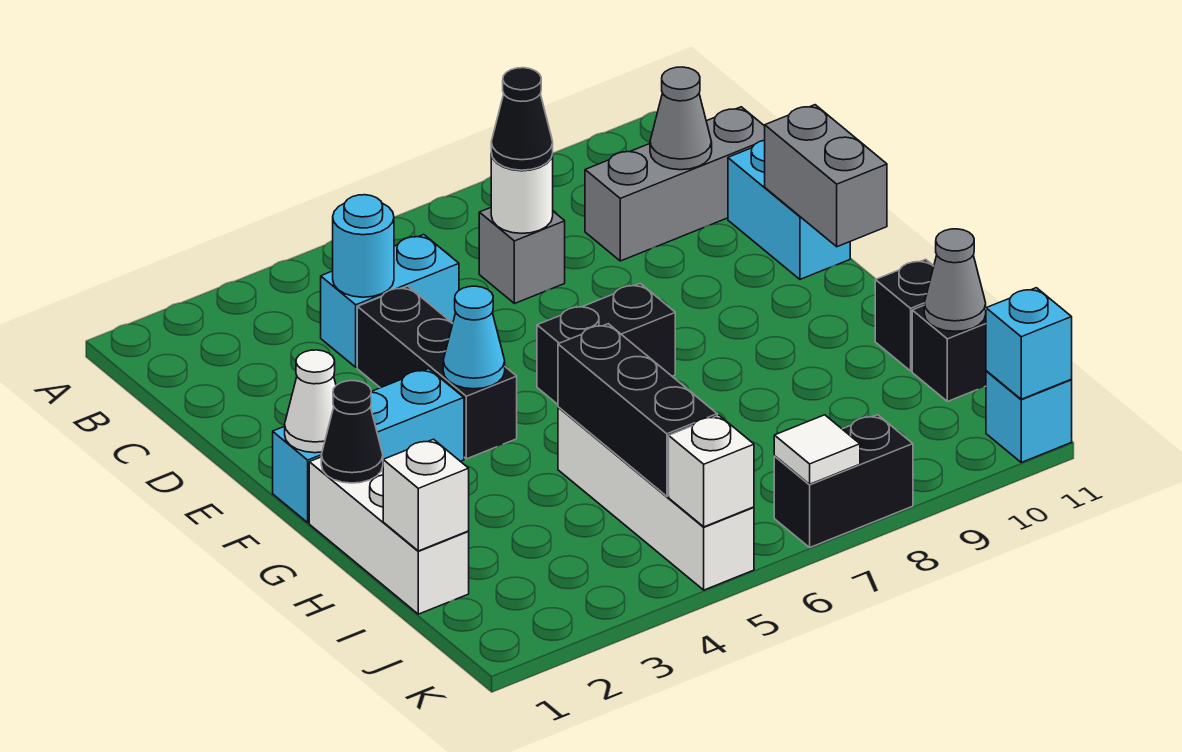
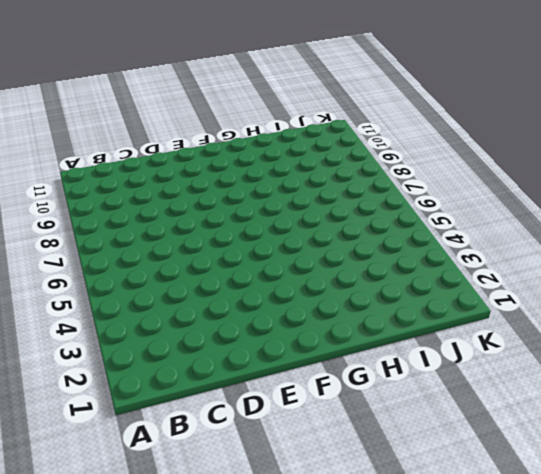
none -> cyan brick C4:C5 level 1
none -> grey brick C7 level 1
none -> grey brick C9:C11 level 1

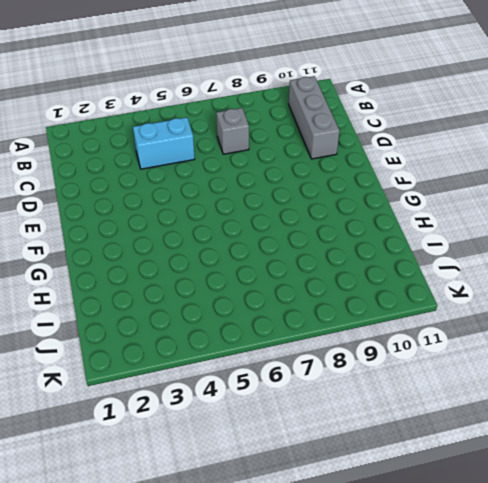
grey brick B10:D10 level 1 -> grey brick C9:C11 level 1
none -> black brick D4:F4 level 1
none -> cyan brick D11:E11 level 1
none -> cyan brick F1:F3 level 1

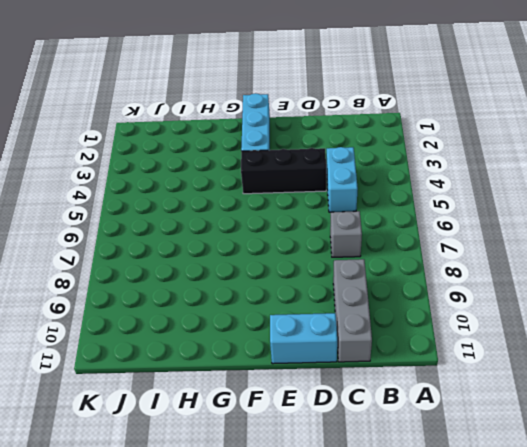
none -> black brick F6:F7 level 1
none -> white brick G1:I1 level 1
none -> white brick H5:K5 level 1

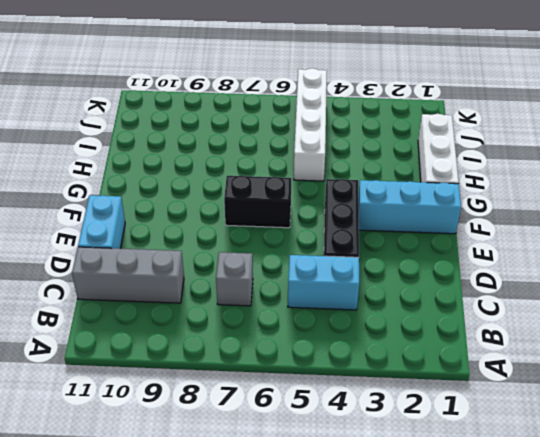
none -> black brick H11 level 1
none -> black brick I11 level 1
none -> black brick K7:K8 level 1

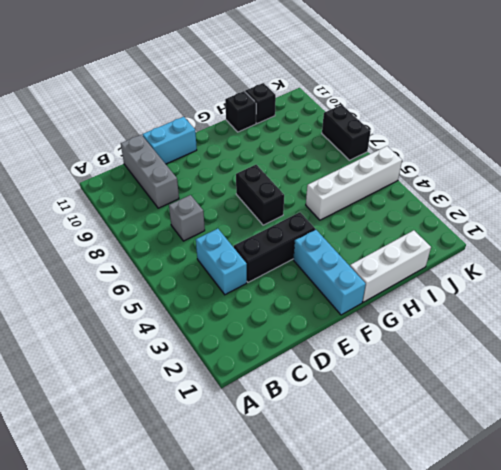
none -> cyan brick K11 level 1
none -> cyan round brick C4 level 2
none -> white round brick C7 level 2

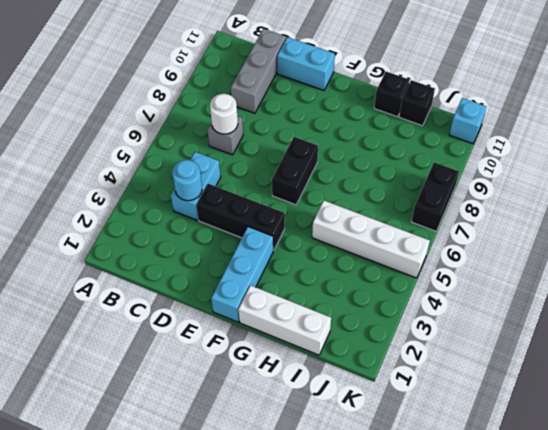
none -> grey cone C10 level 2
none -> grey brick E11:F11 level 2
none -> white cone F1 level 2

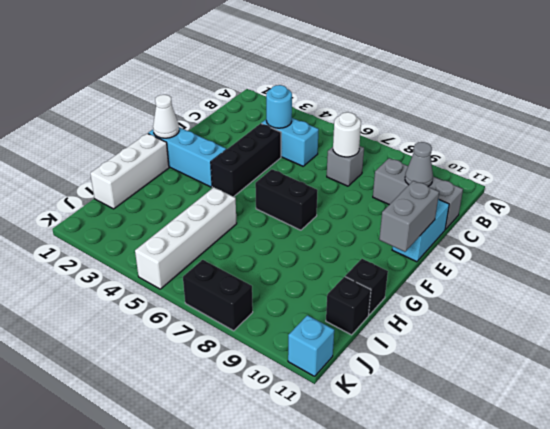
none -> cyan cone F4 level 2
none -> black cone G1 level 2
none -> black brick H5:J5 level 2

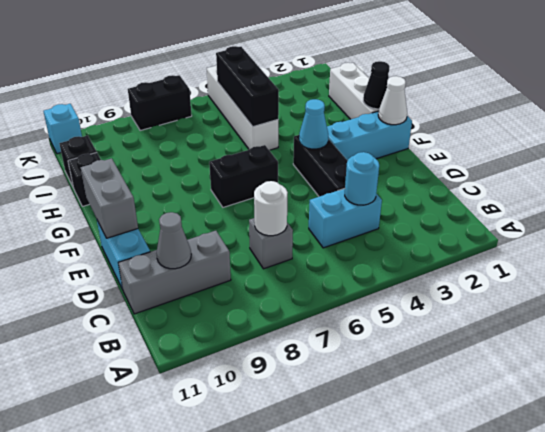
none -> white brick I1 level 2
none -> grey cone I11 level 2
none -> white brick K5 level 2

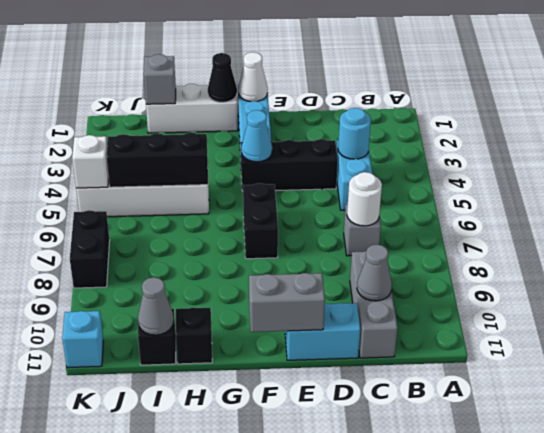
grey brick I1 level 2 -> white brick I1 level 2
none -> white tile K7 level 2
none -> cyan brick K11 level 2
none -> black cone C7 level 3

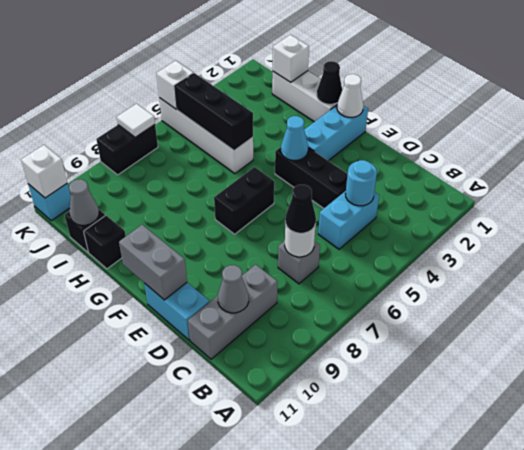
white brick K11 level 2 -> cyan brick K11 level 2

